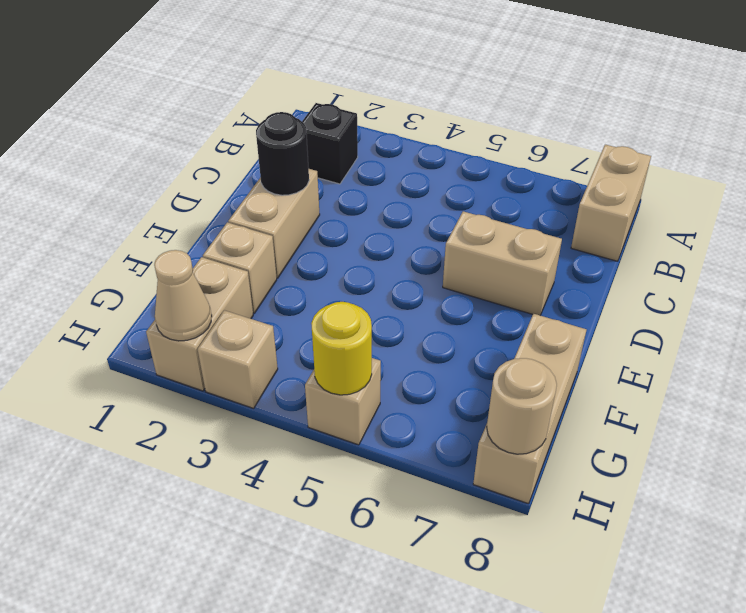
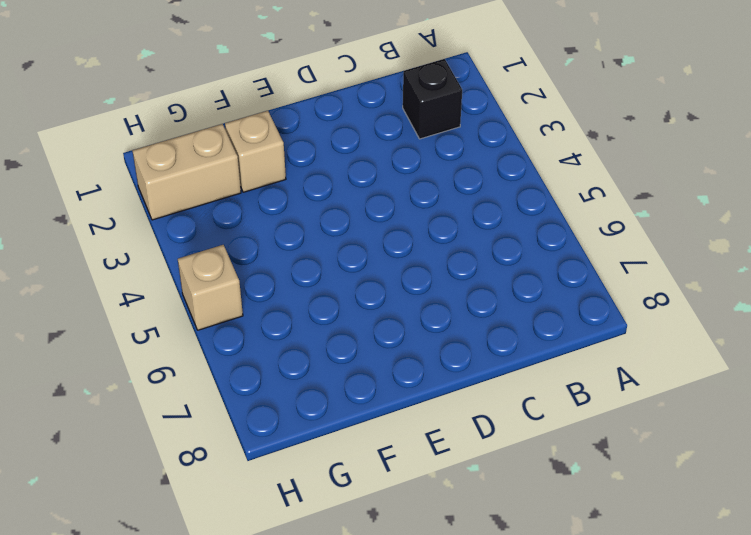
none -> tan brick A8:B8 level 1
none -> tan brick D2:E2 level 1
none -> tan brick D6:D7 level 1

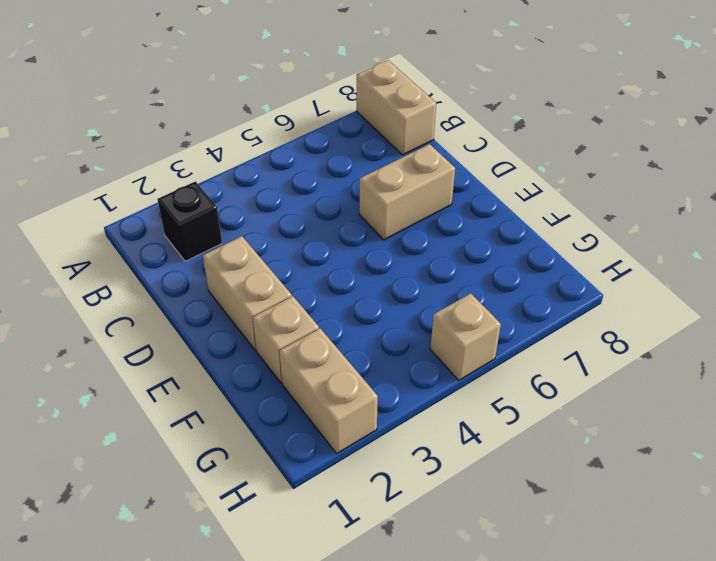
none -> tan brick F8:H8 level 1
none -> tan brick H3 level 1
none -> black round brick D2 level 2

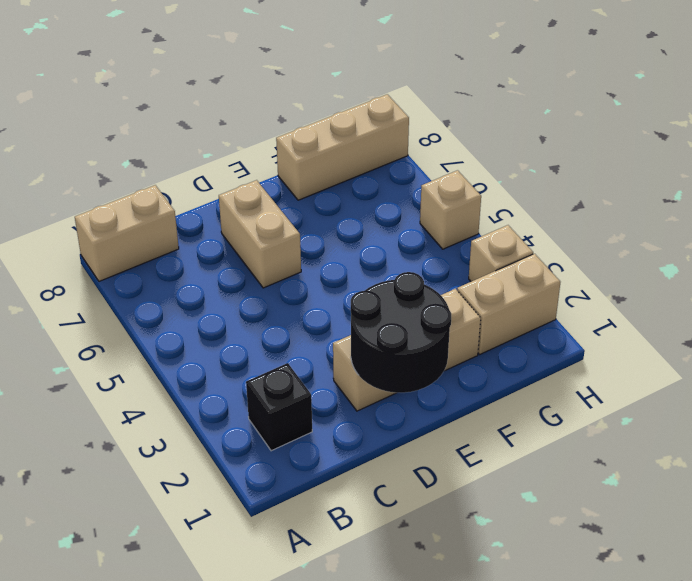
black round brick D1:E2 level 2 -> black round brick D2 level 2
none -> tan cone H2 level 2
none -> yellow round brick H5 level 2
none -> tan round brick H8 level 2

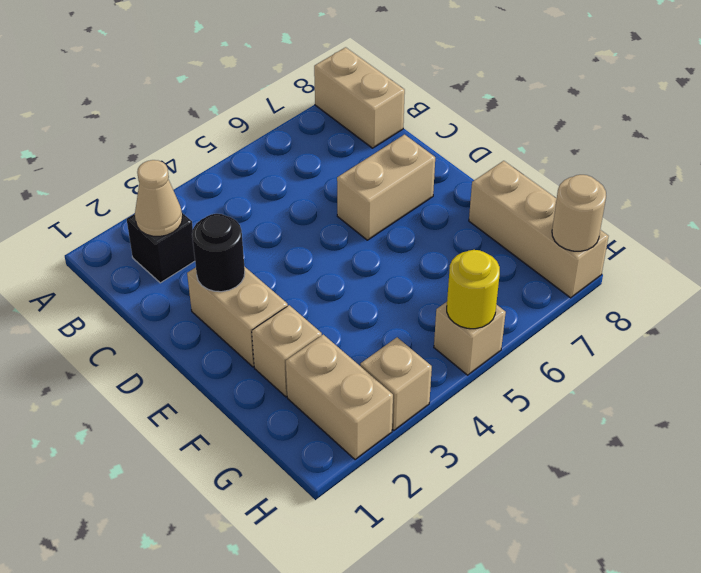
tan cone B2 level 2 -> tan cone H2 level 2

